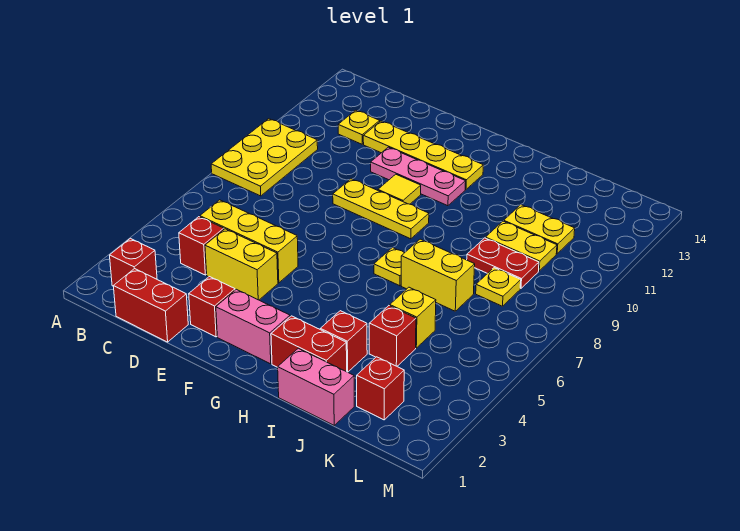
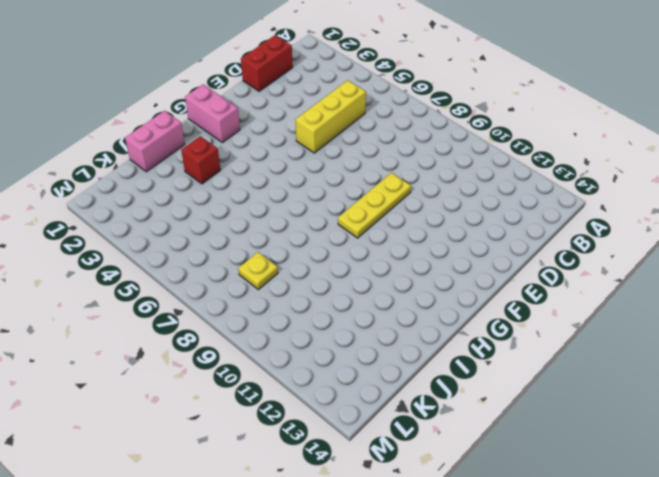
pink brick G1:G2 level 1 -> pink brick F2:G2 level 1
none -> yellow plate A8:B10 level 1
none -> red brick B2 level 1
none -> red brick C4 level 1

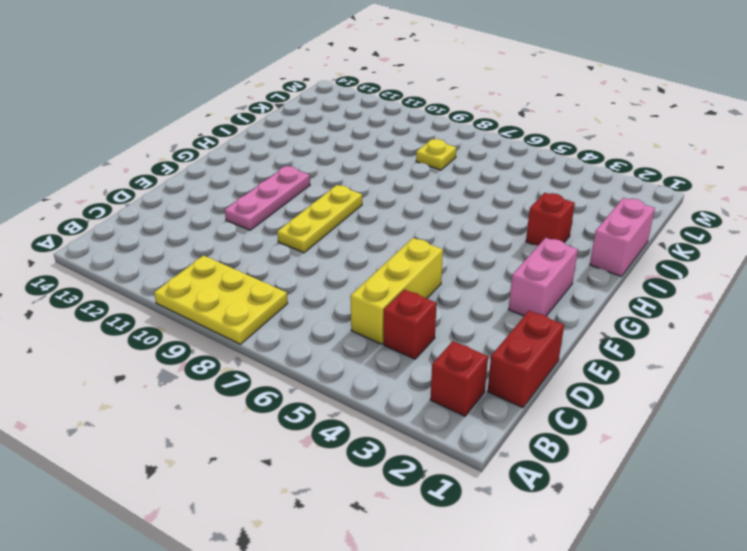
none -> yellow plate C12 level 1
none -> yellow brick D4:E4 level 1
none -> yellow plate D12:G12 level 1

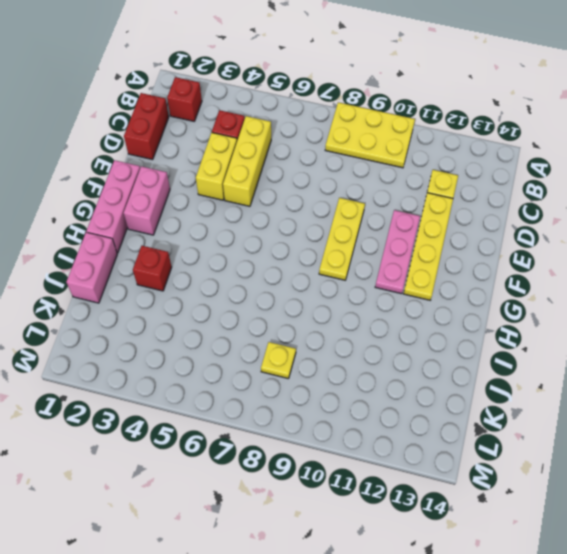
pink brick F1:H1 level 1 -> none
none -> red brick E2 level 1
none -> yellow tile F10 level 1
none -> red brick H2:I2 level 1

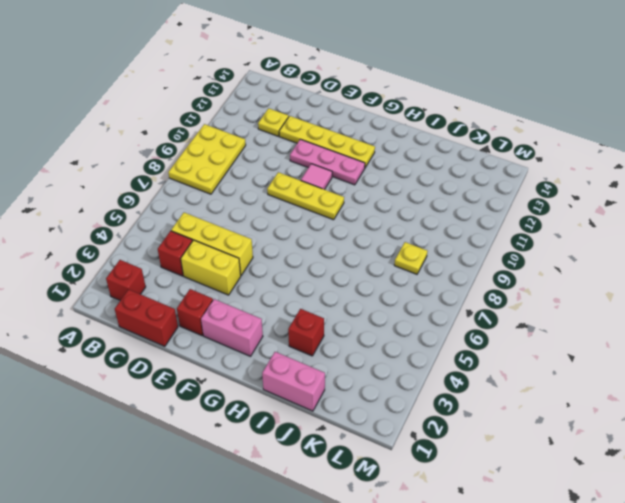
pink tile F10 level 1 -> yellow tile F10 level 1
none -> red brick H2:I2 level 1
none -> yellow plate H7 level 1
none -> yellow brick I7:J7 level 1

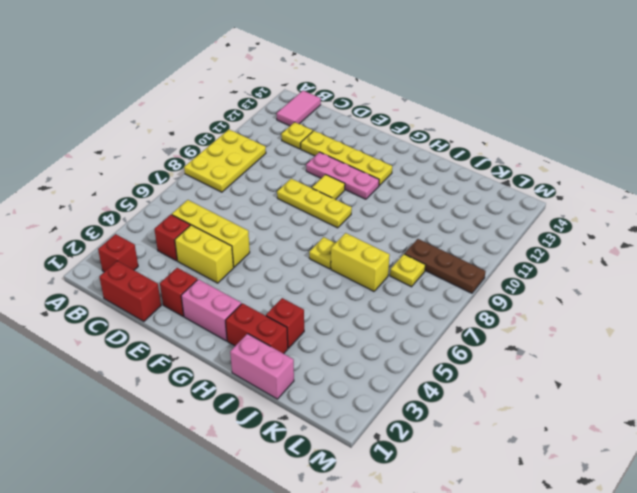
pink tile B13:B14 level 1 -> none
brown plate K9:M9 level 1 -> red plate J9:K9 level 1
none -> red brick J4 level 1
none -> yellow brick J5 level 1
none -> yellow plate J10:K10 level 1

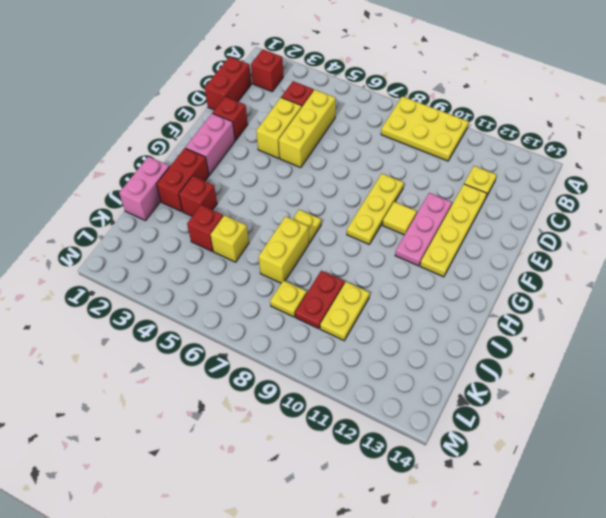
none -> yellow plate J11:K11 level 1
none -> red brick K2 level 1

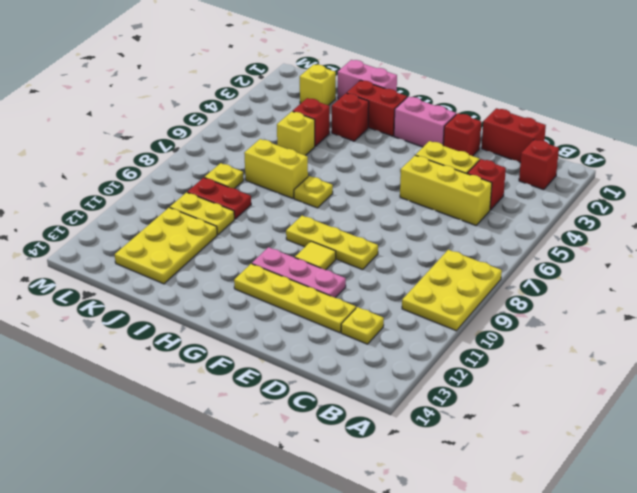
yellow plate J11:K13 level 1 -> yellow plate J11:K11 level 1
yellow brick K2 level 1 -> red brick K2 level 1

